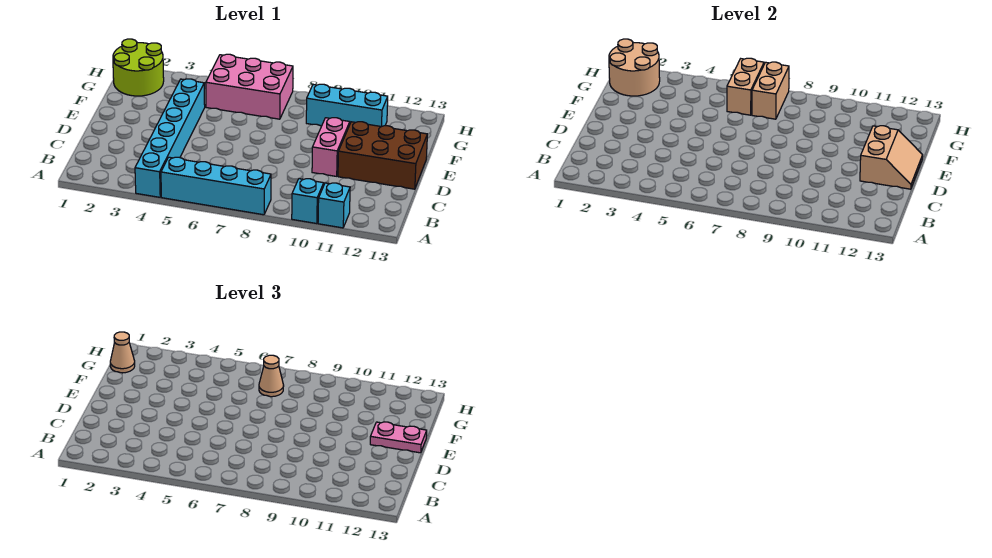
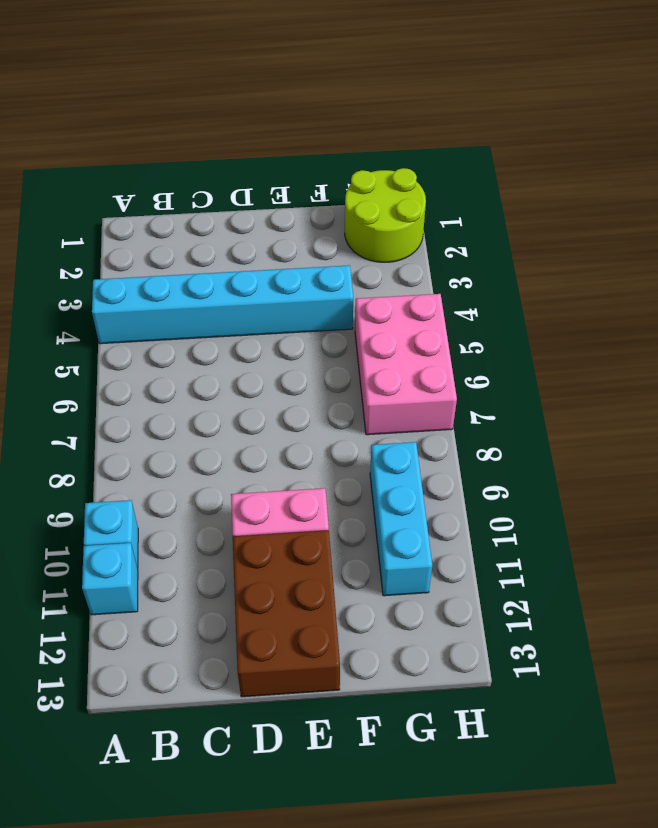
none -> cyan brick A5:A8 level 1
none -> tan slope D12:E13 level 2 top 12
none -> tan round brick G1:H2 level 2

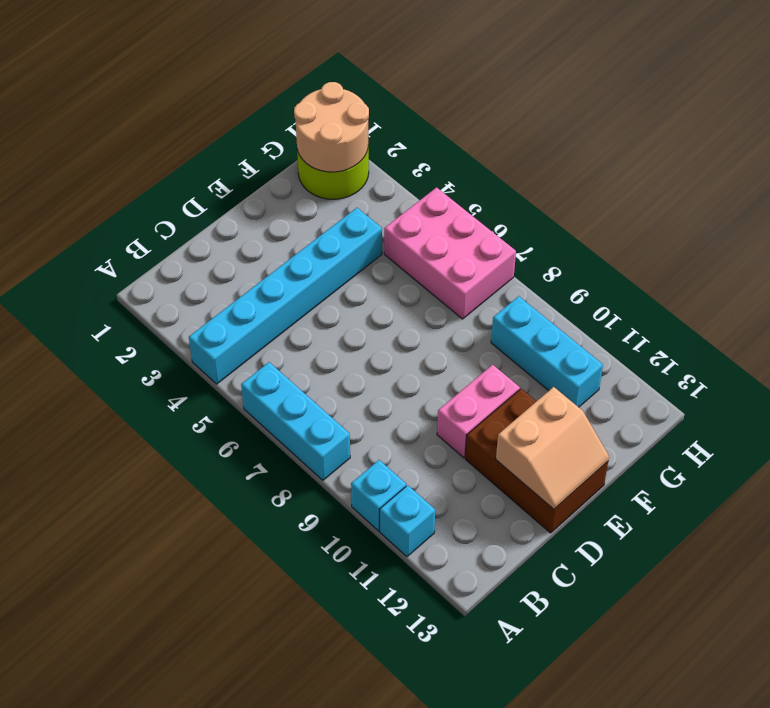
cyan brick A6:A8 level 1 -> cyan brick A5:A8 level 1
none -> tan brick G6:H6 level 2
none -> tan brick G7:H7 level 2
none -> pink plate E12:E13 level 3

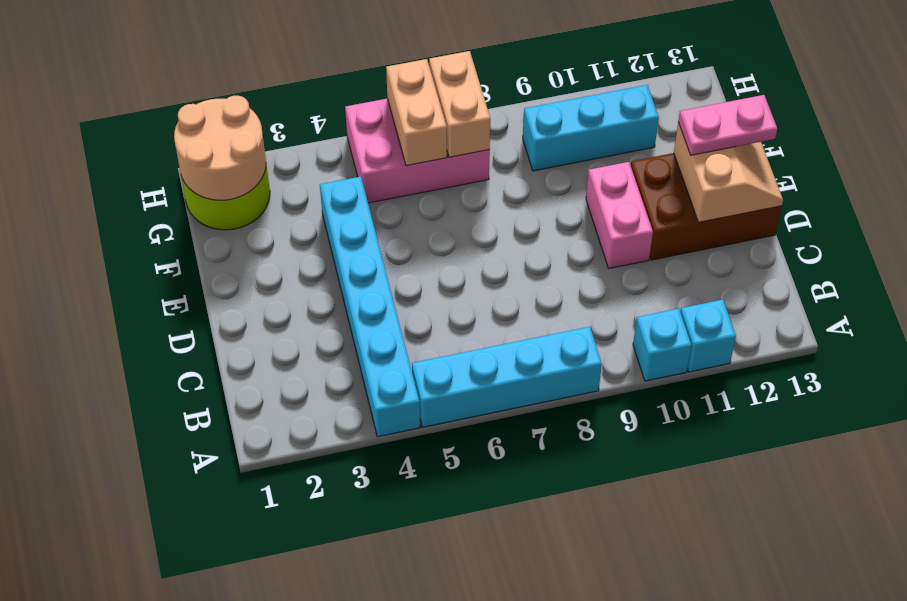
none -> tan cone G1 level 3
none -> tan cone G7 level 3

